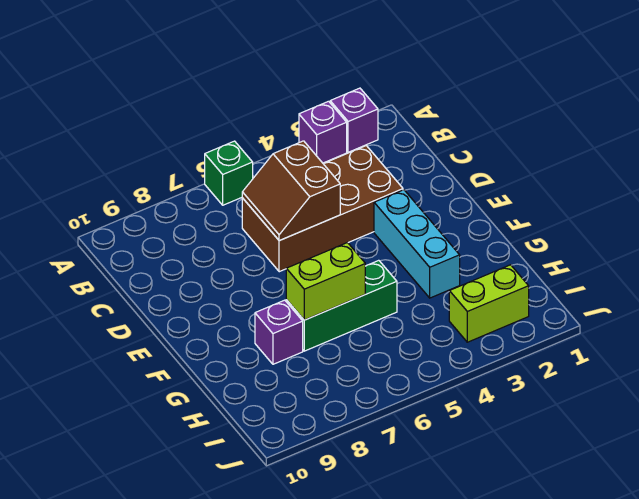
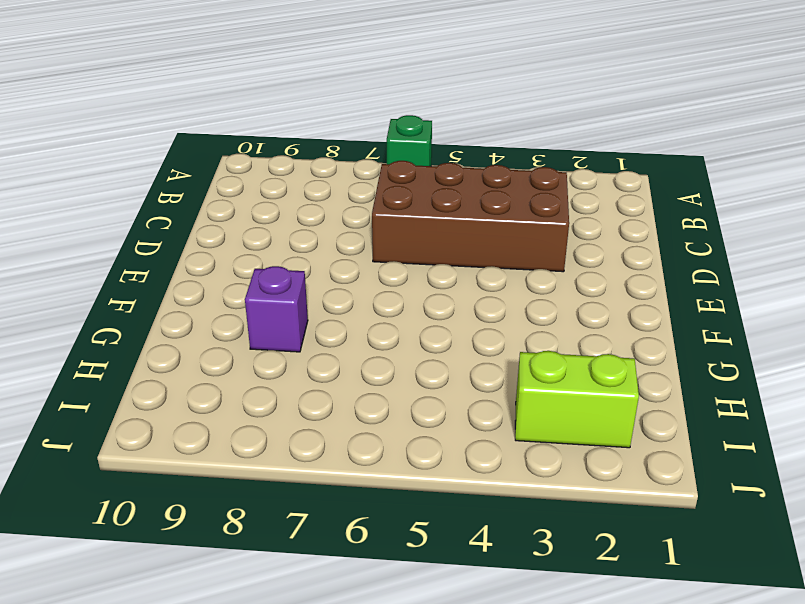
none -> purple brick A2 level 1
none -> purple brick A3 level 1

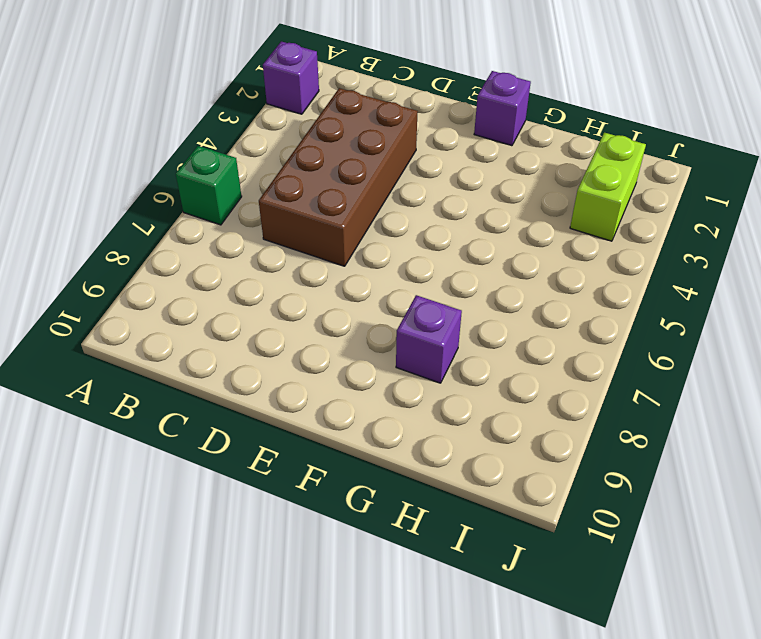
purple brick F1 level 1 -> purple brick A3 level 1
none -> cyan brick E3:G3 level 1
none -> green brick G5:G7 level 1

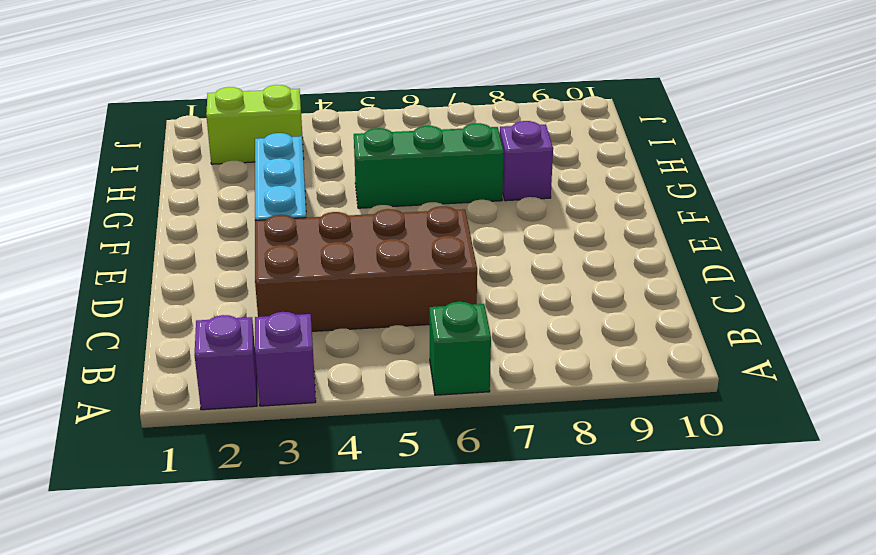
none -> brown slope C5:D6 level 2 top 5
none -> lime brick G6:G7 level 2

